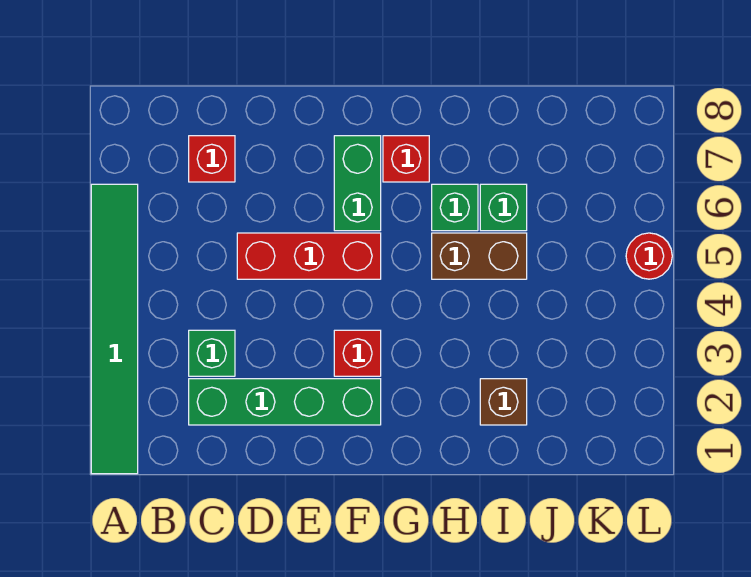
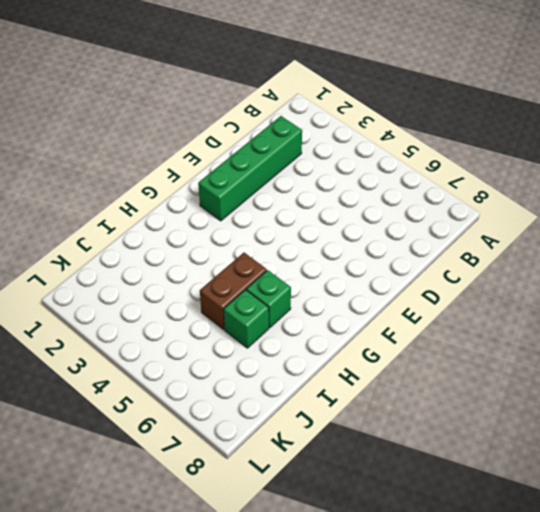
none -> green tile A1:A6 level 1
none -> green brick C3 level 1
none -> red brick C7 level 1

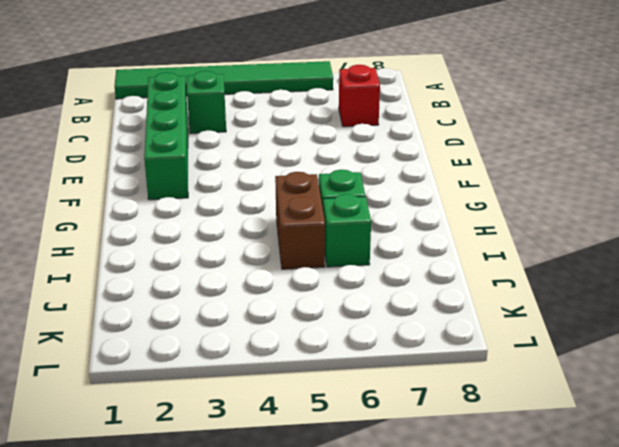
none -> red brick D5:F5 level 1
none -> red brick F3 level 1
none -> green brick F6:F7 level 1

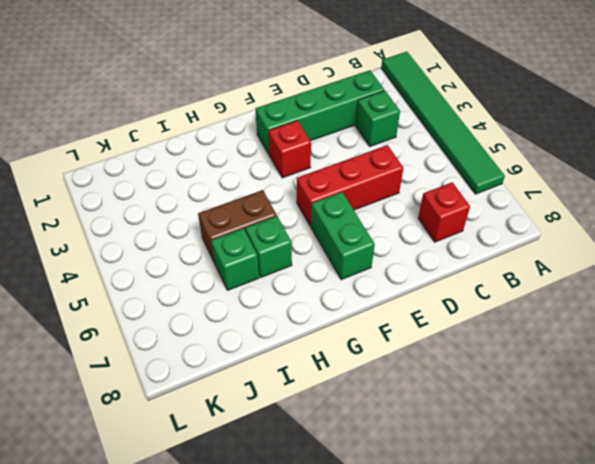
none -> red brick G7 level 1
none -> brown brick I2 level 1
none -> red round brick L5 level 1

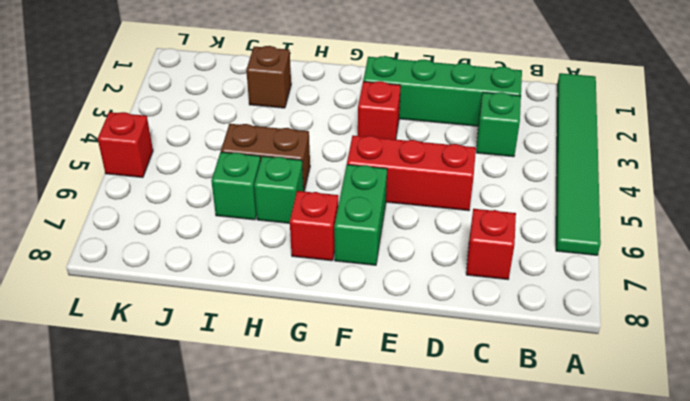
red brick L5 level 1 -> red round brick L5 level 1

